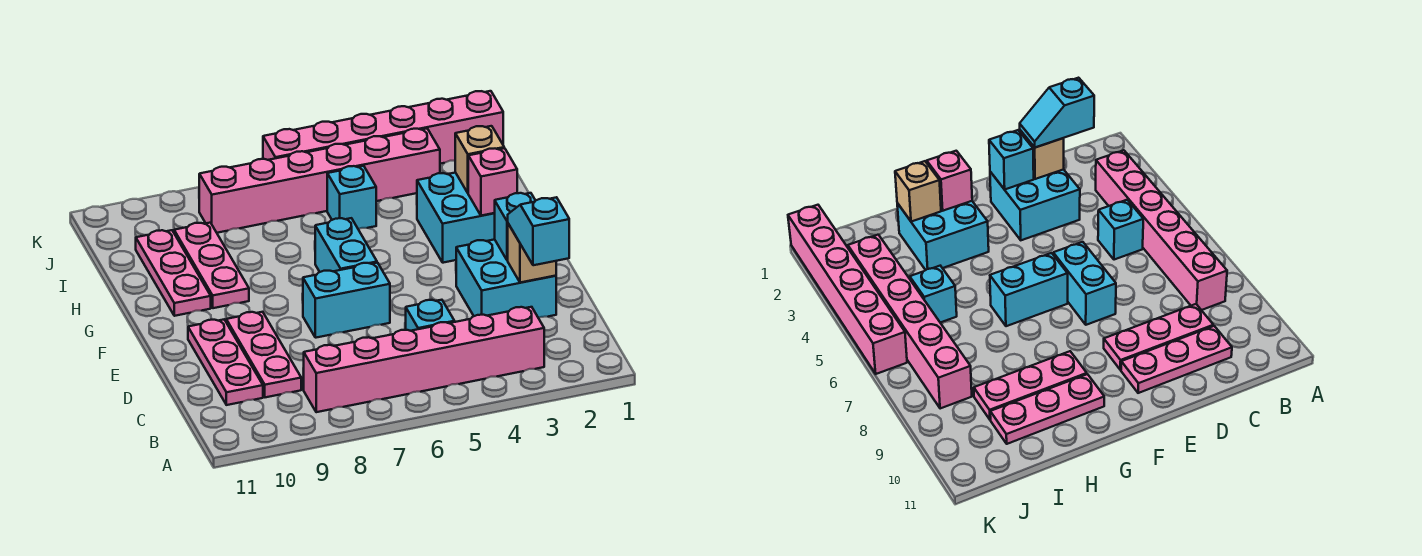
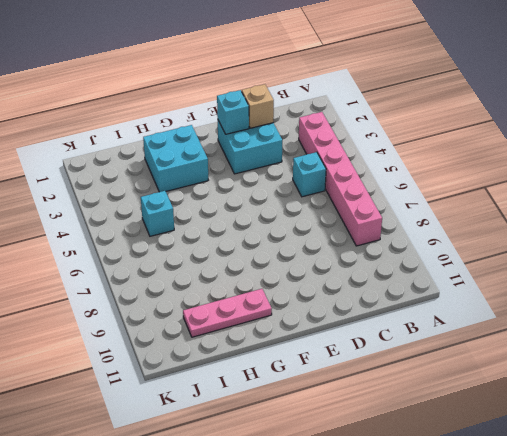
none -> pink plate C9:E9 level 1
none -> pink plate C10:E10 level 1
none -> cyan brick E6:E7 level 1

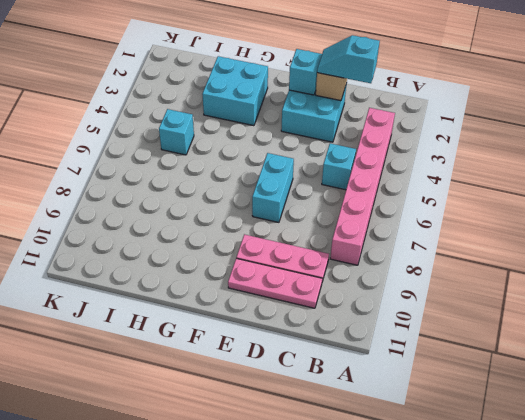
none -> cyan brick F6:G6 level 1
none -> pink plate G9:I9 level 1
none -> pink plate G10:I10 level 1

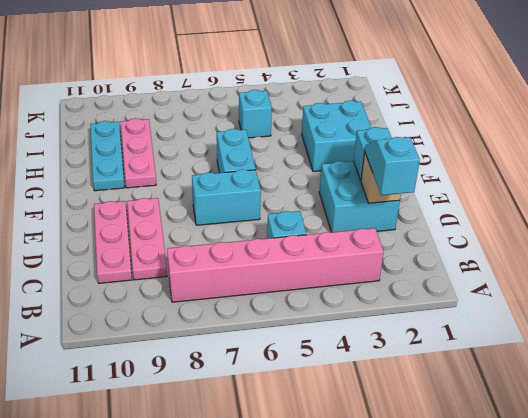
cyan plate G10:I10 level 1 -> pink plate G10:I10 level 1
none -> pink brick J3:J8 level 1
none -> pink brick K1:K6 level 1
none -> pink brick G2 level 2

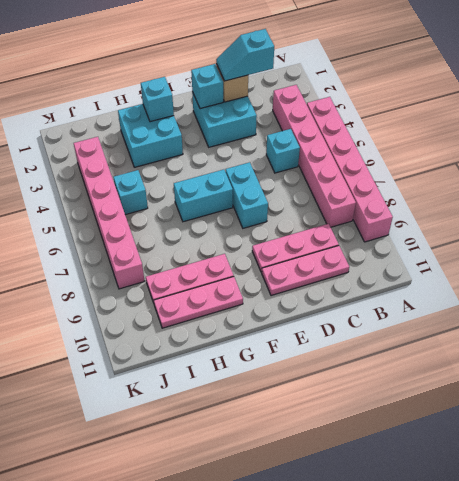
pink brick A4:A9 level 1 -> pink brick K1:K6 level 1
cyan brick G2 level 2 -> pink brick G2 level 2
none -> tan brick H2 level 2

